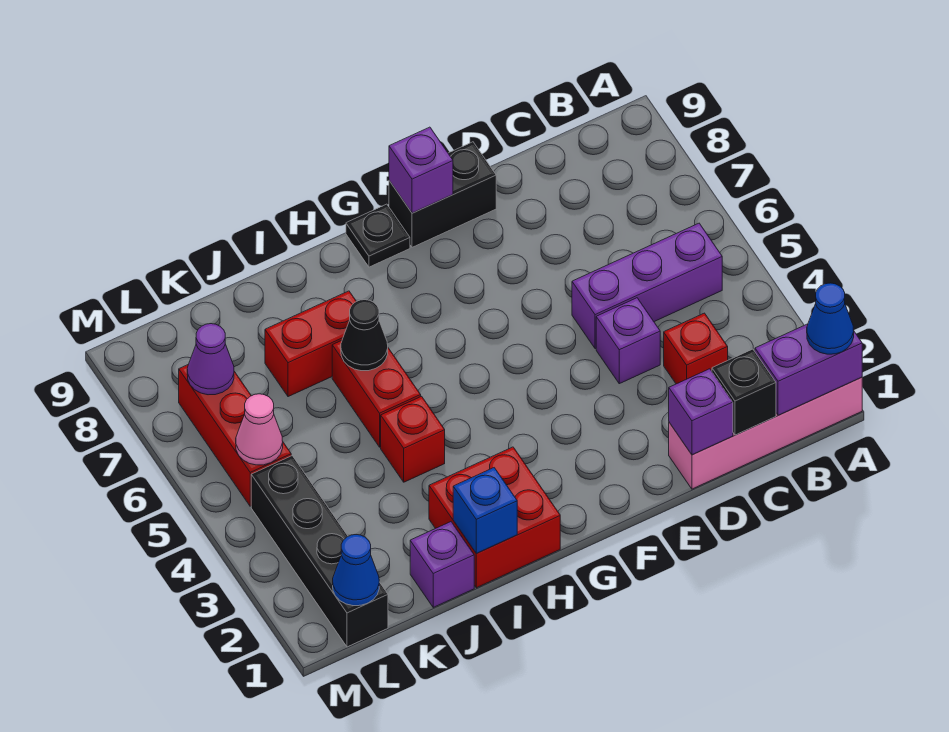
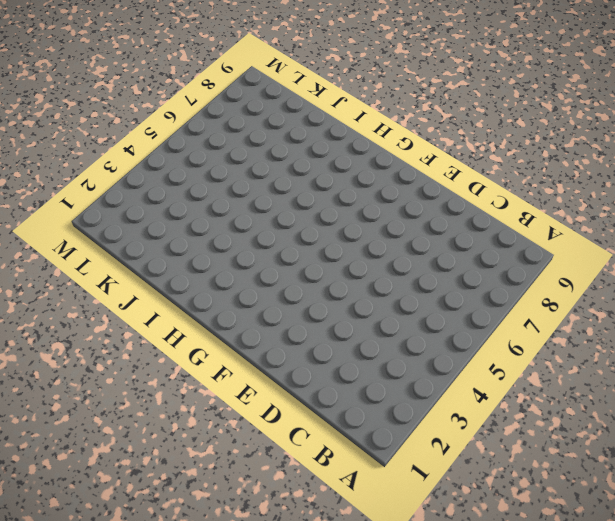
none -> pink brick A1:D1 level 1
none -> purple brick B5:D5 level 1
none -> red brick C3 level 1

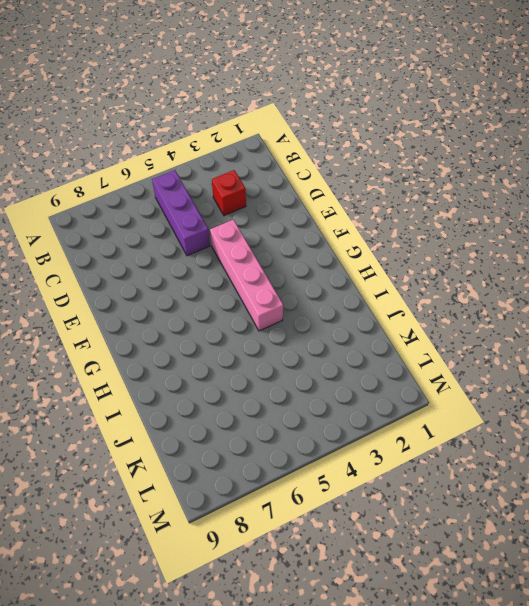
pink brick E4:H4 level 1 -> pink brick A1:D1 level 1
none -> purple brick D4 level 1
none -> black brick E9:F9 level 1
none -> black plate G9 level 1

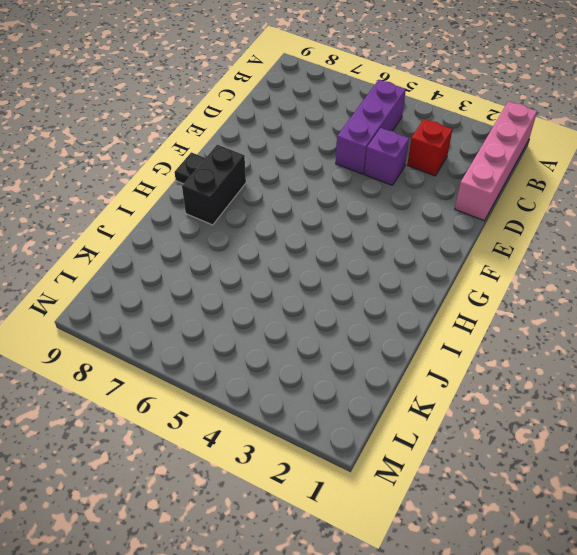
black brick G8:H8 level 1 -> black brick E9:F9 level 1
none -> red brick H1:I2 level 1
none -> red brick I4 level 1
none -> red brick I5:I6 level 1

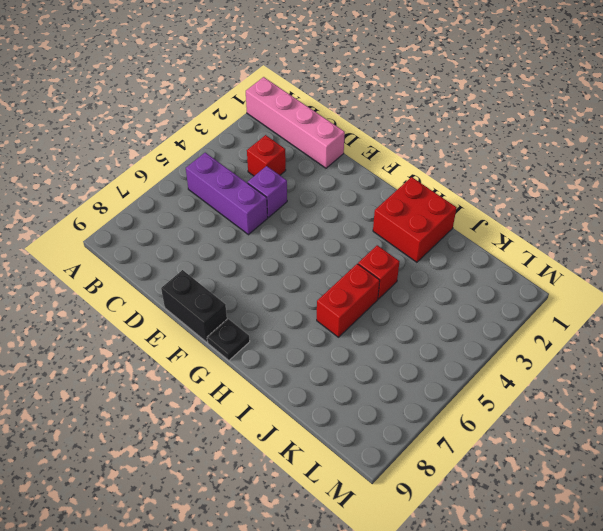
none -> red brick I7:J7 level 1
none -> purple brick J1 level 1
none -> black brick L1:L4 level 1

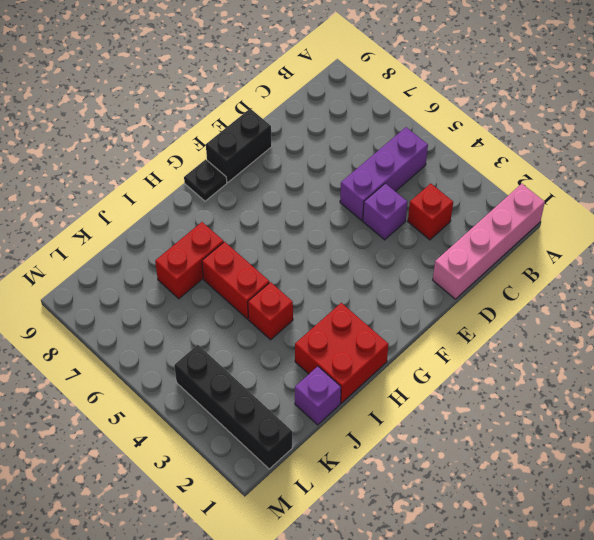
none -> red brick L5:L7 level 1
none -> purple brick A1:B1 level 2
none -> black brick C1 level 2

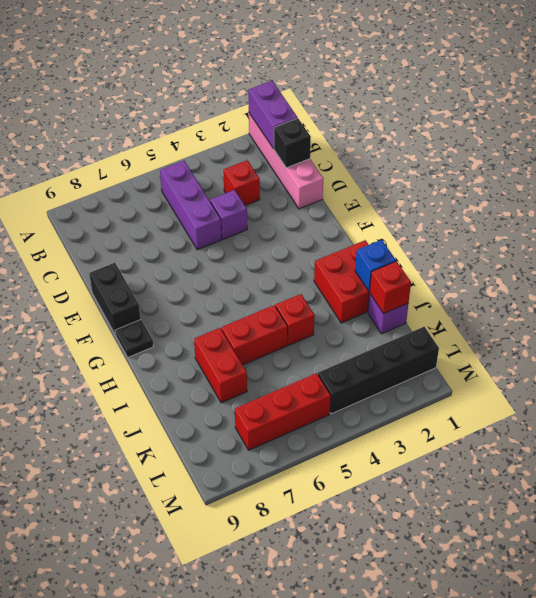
red brick J1 level 2 -> none
none -> purple brick D1 level 2
none -> purple brick F9 level 2
none -> black cone I6 level 2

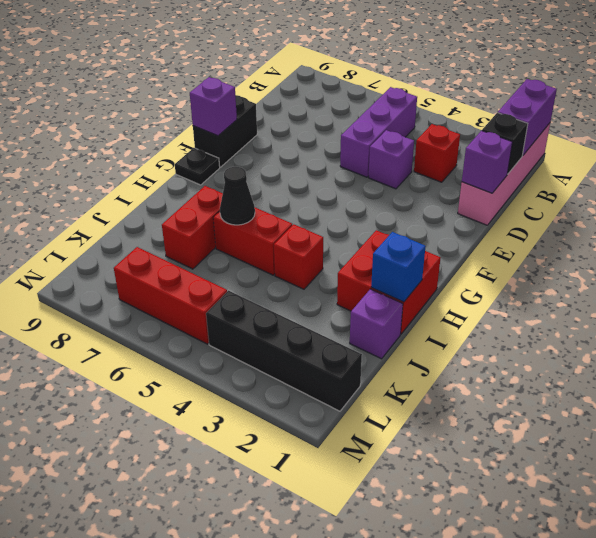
none -> blue cone L1 level 2
none -> pink cone L5 level 2
none -> purple cone L7 level 2

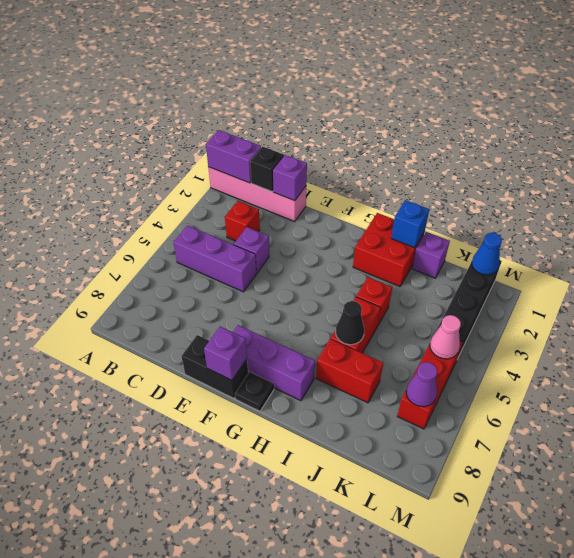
purple brick F8:H8 level 1 -> none
none -> blue cone A1 level 3

